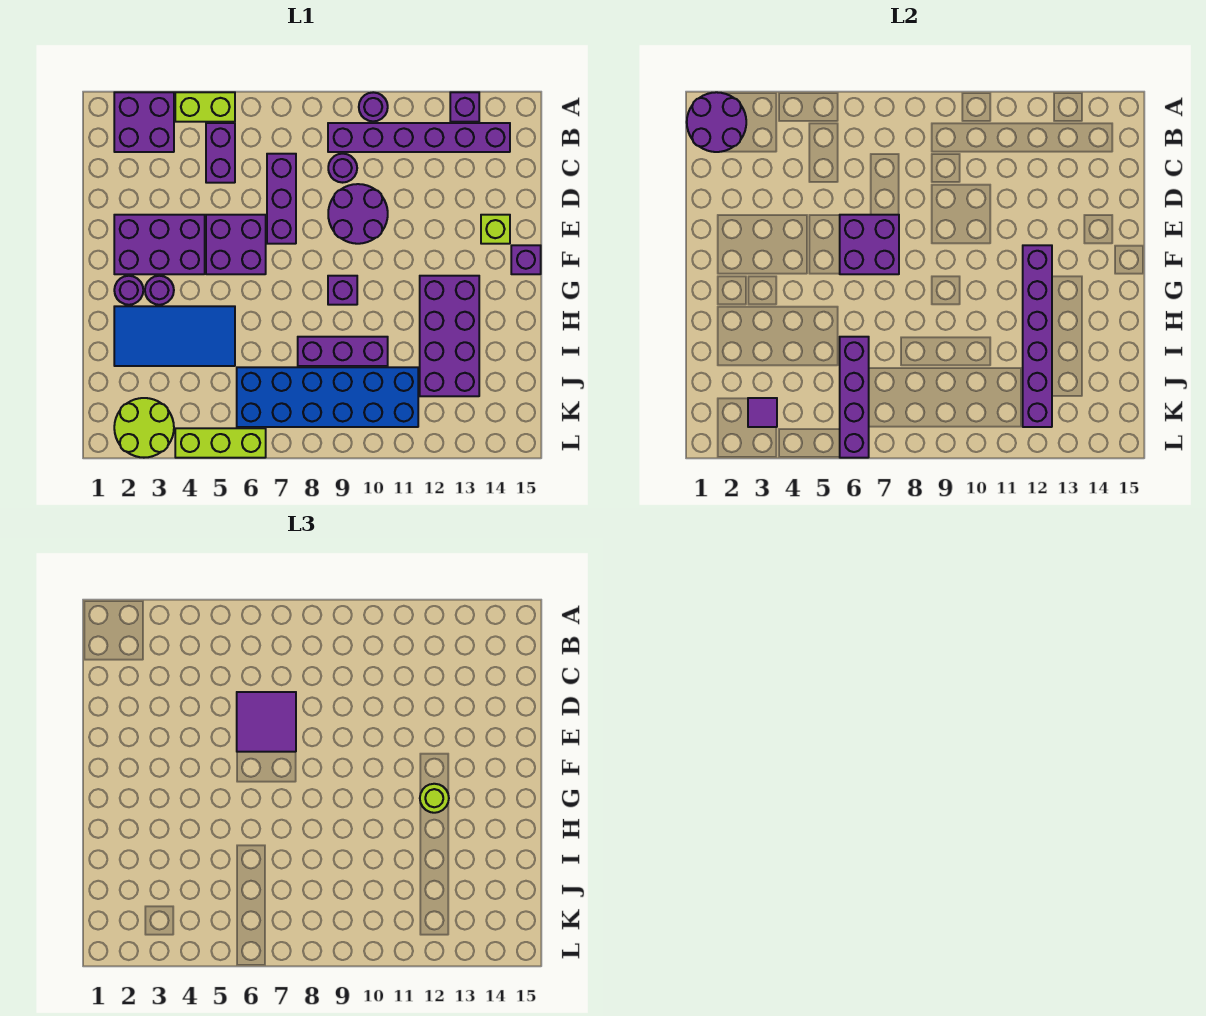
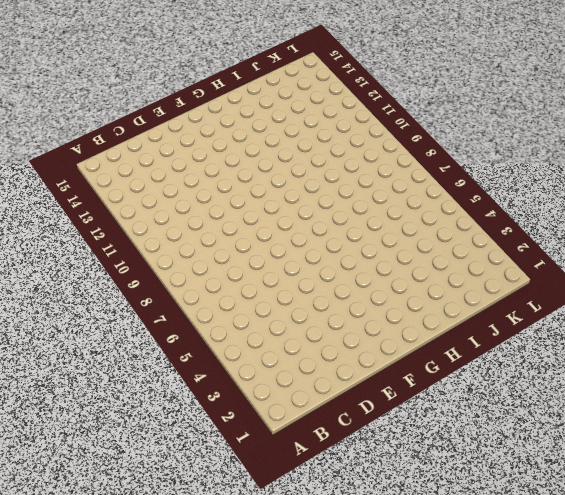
none -> purple brick A2:B3 level 1
none -> lime brick A4:A5 level 1
none -> purple round brick A10 level 1

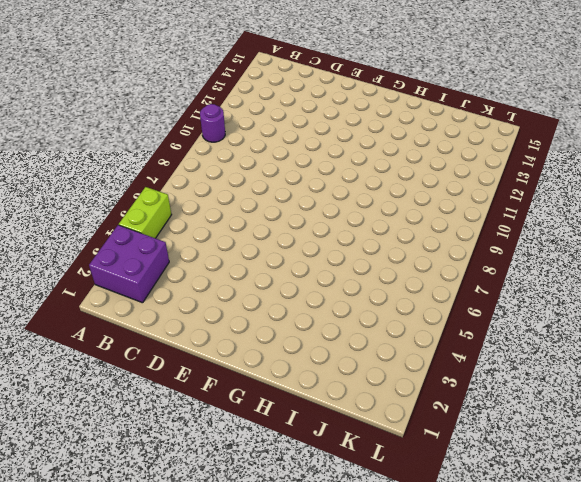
none -> purple brick A13 level 1
none -> purple brick B5:C5 level 1
none -> purple brick B9:B14 level 1

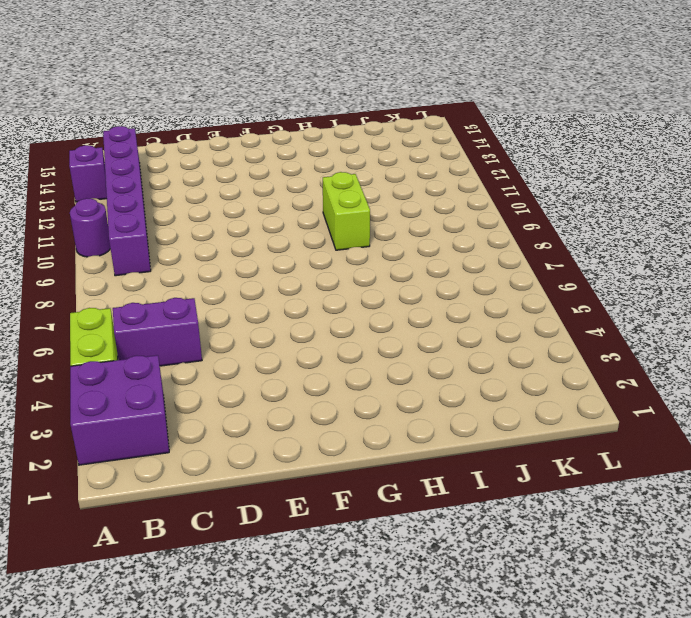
lime brick H9:H10 level 1 -> none
none -> purple brick C7:E7 level 1
none -> purple round brick C9 level 1
none -> purple round brick D9:E10 level 1

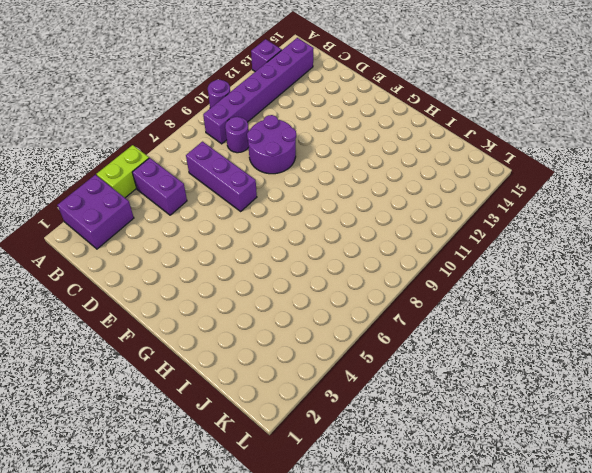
none -> purple brick E2:F4 level 1
none -> purple brick E5:F6 level 1
none -> lime brick E14 level 1

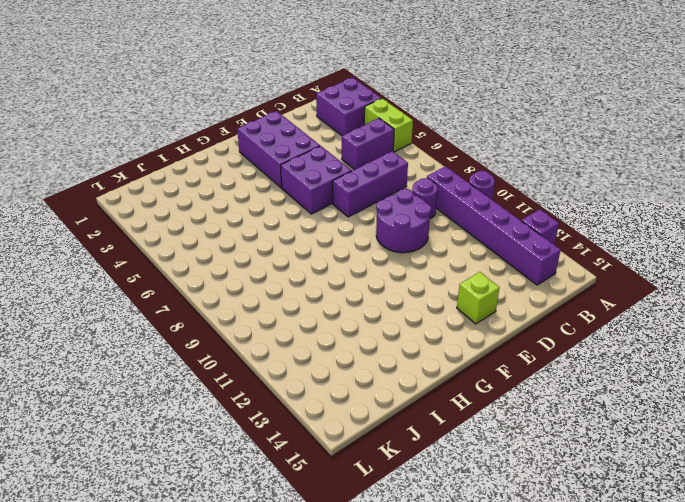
none -> purple brick F15 level 1
none -> purple round brick G2 level 1
none -> purple round brick G3 level 1

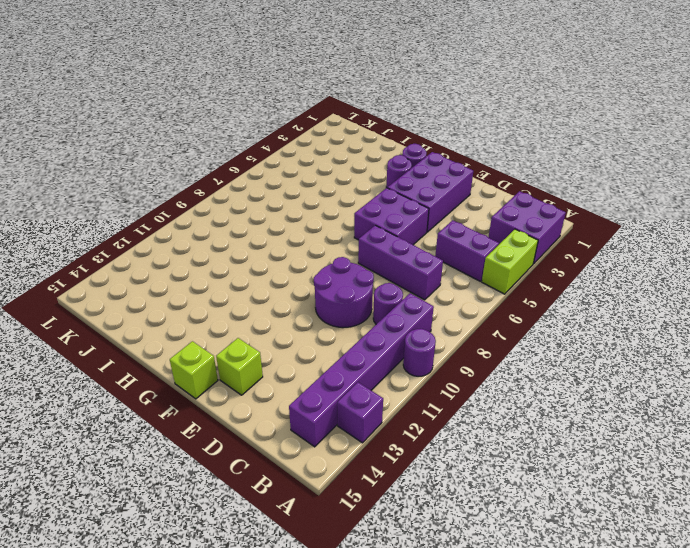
lime brick F15 level 1 -> purple brick F15 level 1
none -> purple brick G9 level 1
none -> purple brick G12:J13 level 1
none -> blue tile H2:I5 level 1

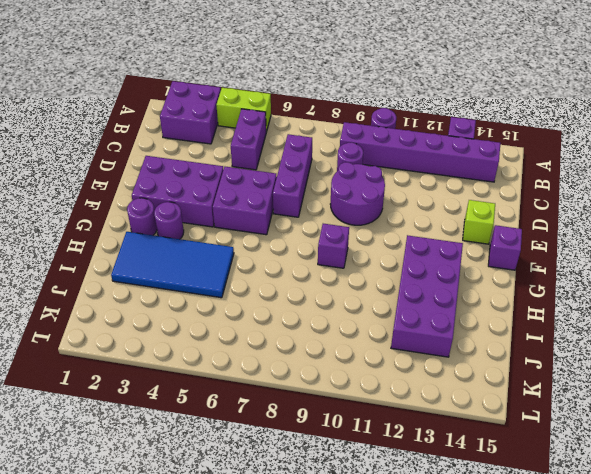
none -> purple brick I8:I10 level 1
none -> blue brick J6:K11 level 1
none -> lime round brick K2:L3 level 1

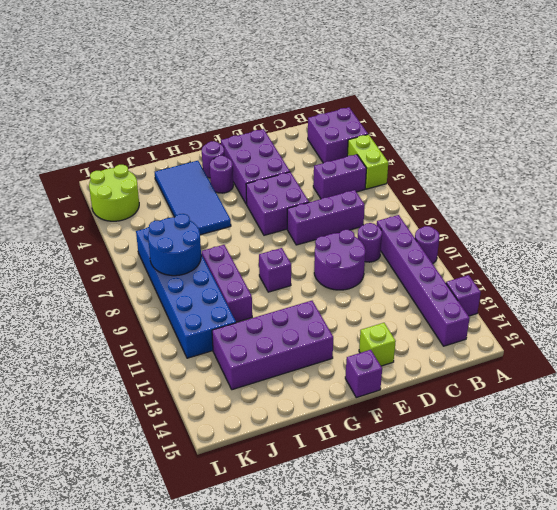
blue round brick J7:K8 level 2 -> none
none -> lime brick L4:L6 level 1
none -> purple round brick A1:B2 level 2
none -> purple brick E6:F7 level 2

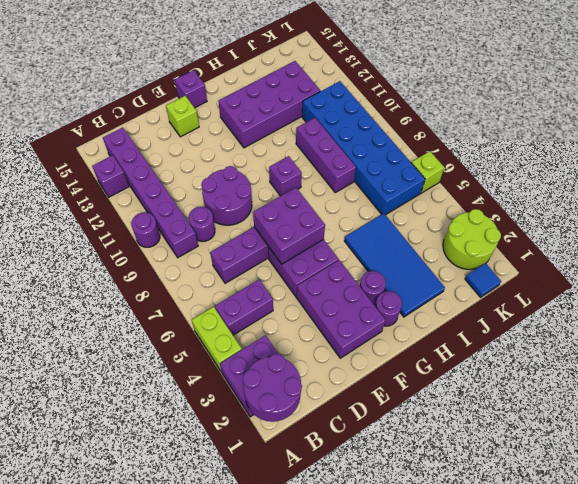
blue tile K1 level 1 -> none
lime brick L6 level 1 -> lime brick L4:L6 level 1
none -> purple brick F12:K12 level 2
none -> purple brick I6:L6 level 2
none -> purple tile K3 level 2

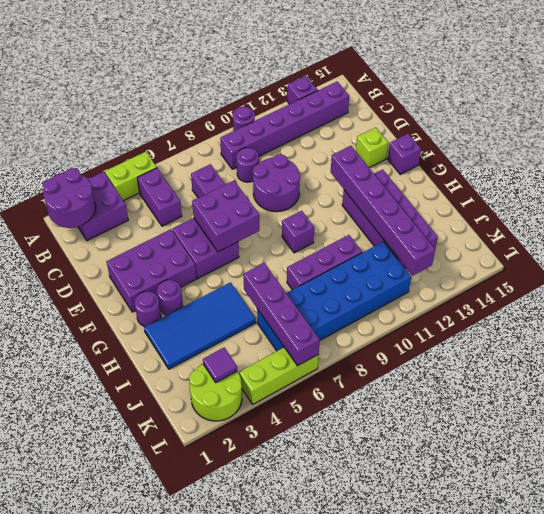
none -> purple tile D6:E7 level 3
none -> lime round brick G12 level 3

